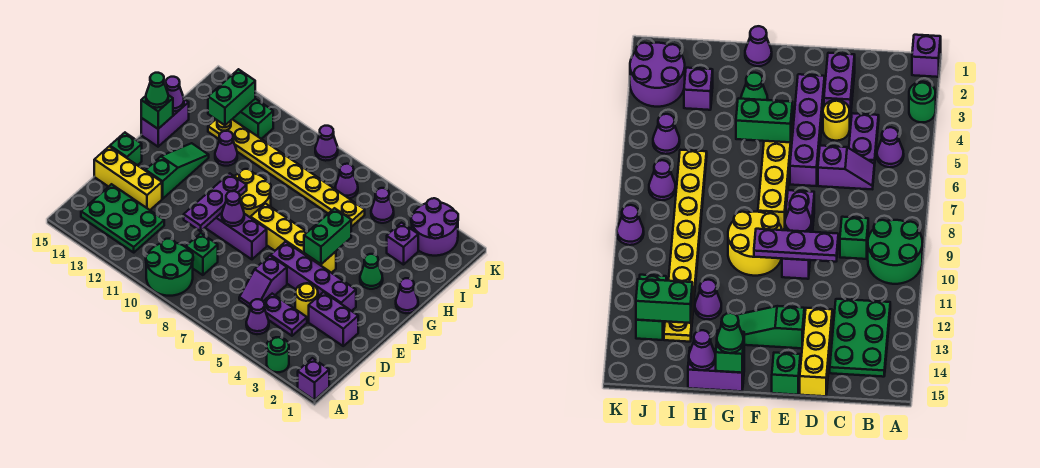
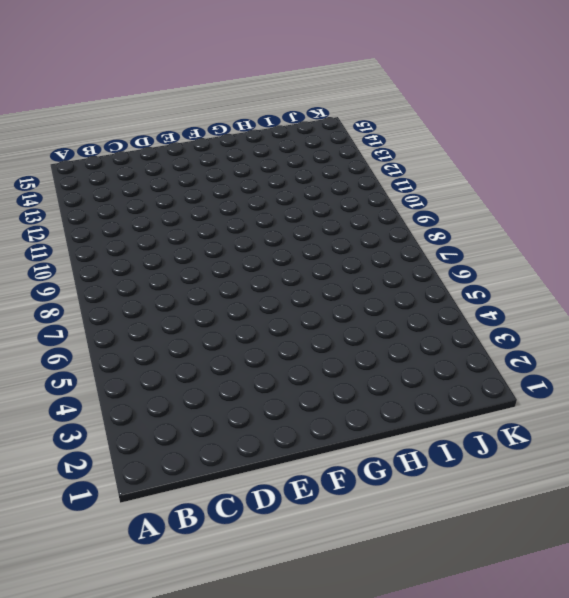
none -> purple brick A1 level 1
none -> green round brick A3 level 1
none -> green round brick A9:B10 level 1
none -> purple cone B5 level 1

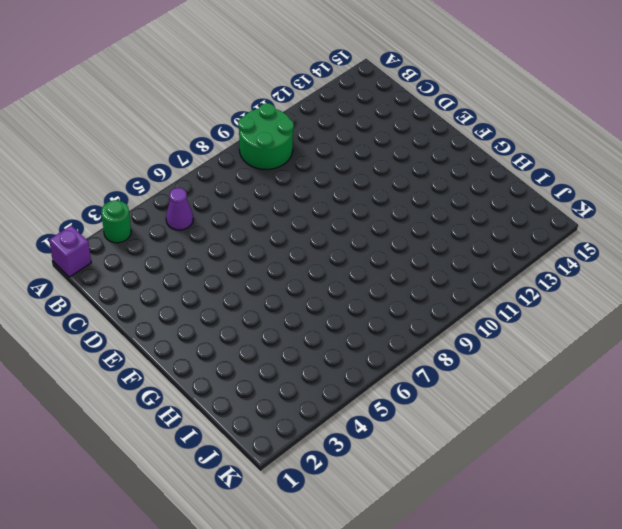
none -> green plate B12:C14 level 1
none -> purple plate C4:C5 level 1
none -> purple slope C6:D6 level 1 top D
none -> green brick C9 level 1

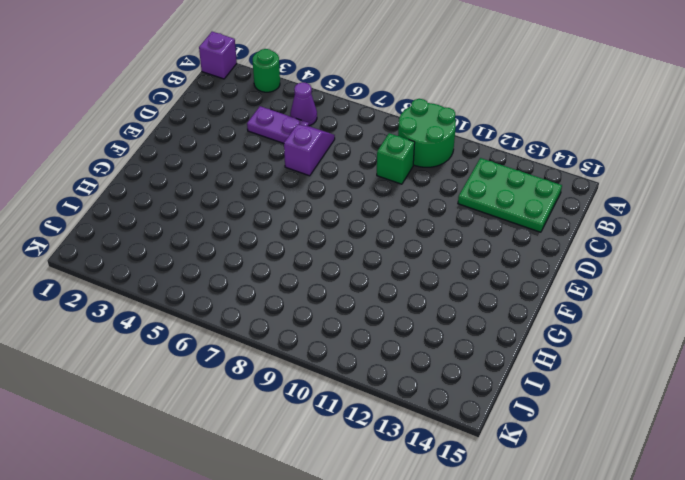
none -> purple brick D2:D3 level 1
none -> yellow round brick D4 level 1
none -> yellow brick D13:D15 level 1
none -> purple brick E3:E6 level 1

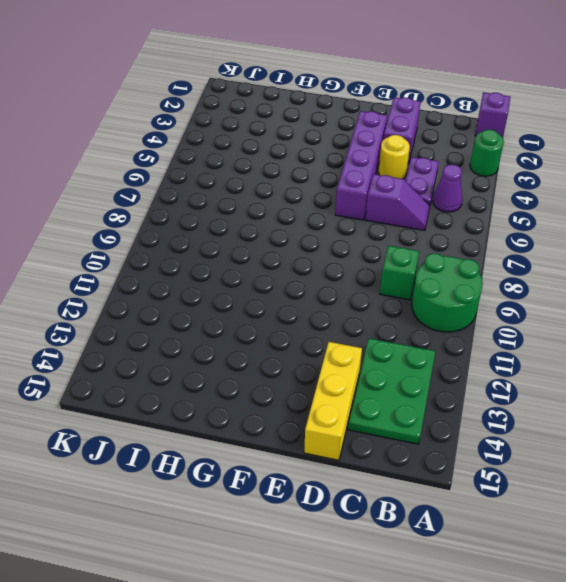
none -> purple brick E8:E10 level 1
none -> green slope E13:G13 level 1 top E
none -> green brick E15 level 1
none -> yellow brick F5:F8 level 1

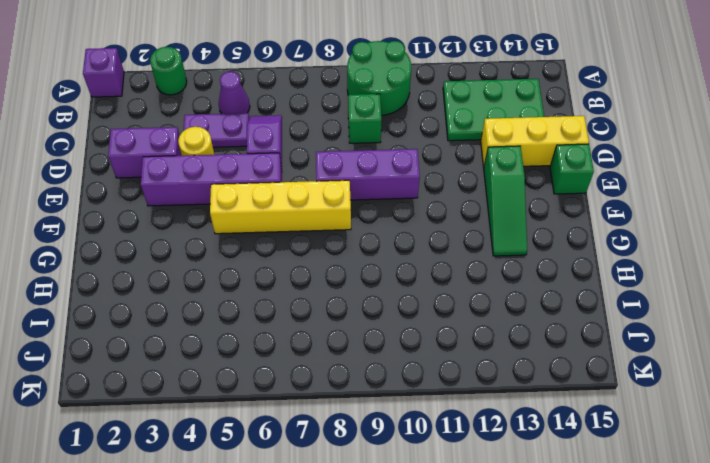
none -> yellow round brick F9:G10 level 1
none -> purple cone G1 level 1
none -> green cone G3 level 1
none -> purple brick G15:H15 level 1

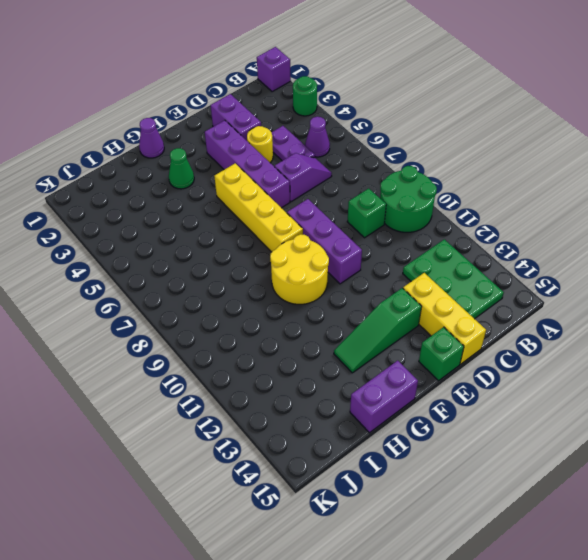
none -> purple cone H12 level 1
none -> purple brick I3 level 1
none -> yellow plate I6:I13 level 1
none -> purple round brick J2:K3 level 1

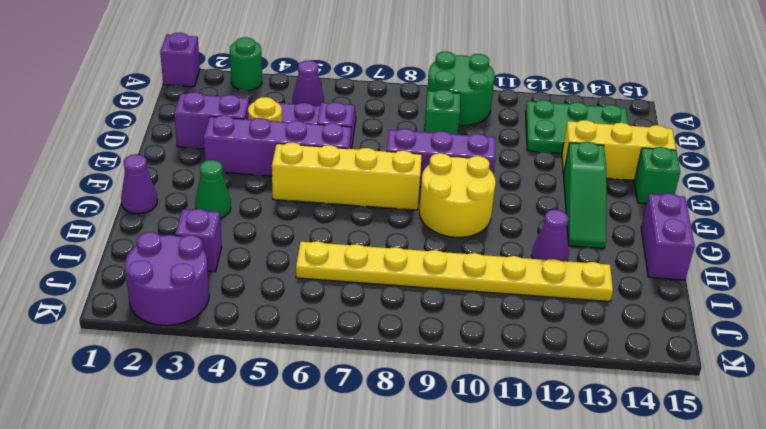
none -> purple cone J5 level 1
none -> purple cone J7 level 1
none -> green brick J12:J13 level 1
none -> purple cone K9 level 1

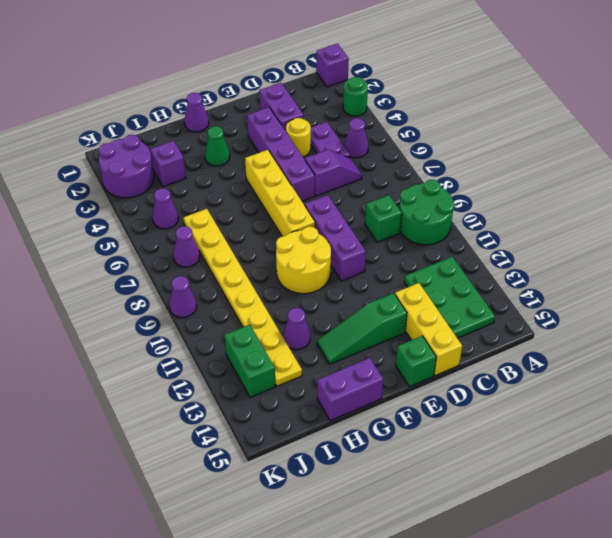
none -> purple plate D10:F10 level 2
none -> purple cone E9 level 2
none -> green brick F5:G5 level 2
none -> green brick G15 level 2

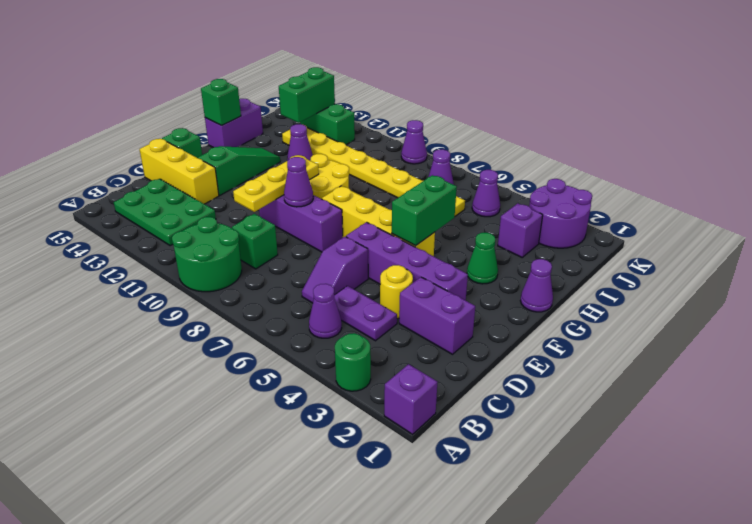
yellow plate D10:F10 level 2 -> purple plate D10:F10 level 2
none -> purple cone H15 level 2
none -> green cone G15 level 3

